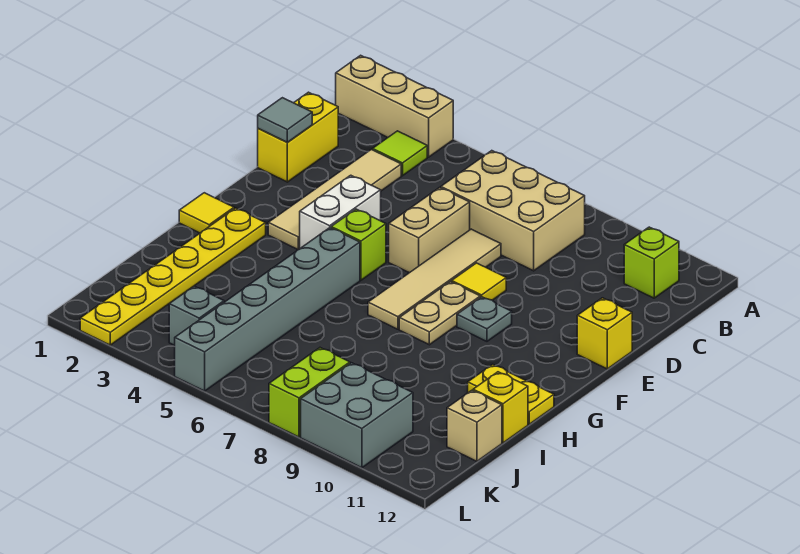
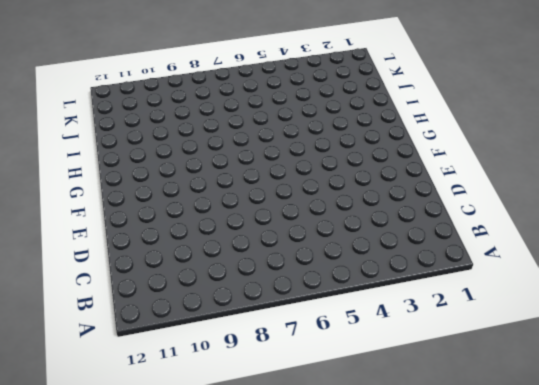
none -> tan brick A1:A3 level 1
none -> lime tile B3 level 1
none -> tan brick B6:C8 level 1

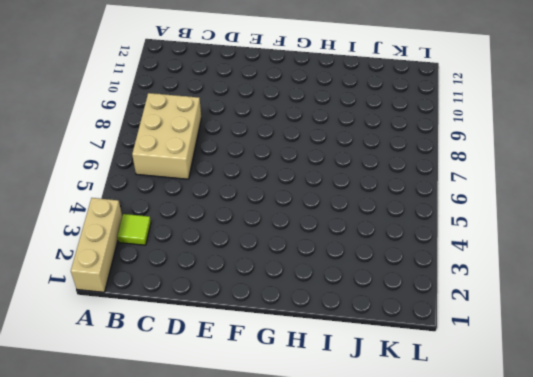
none -> lime brick B11 level 1
none -> yellow brick C1:D1 level 1
none -> tan tile C3:F3 level 1

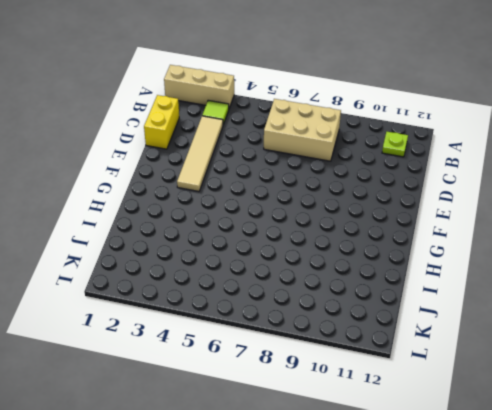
lime plate B11 level 1 -> lime brick B11 level 1
none -> tan brick D6:E6 level 1
none -> tan tile D7:G7 level 1
none -> white brick E4:F4 level 1

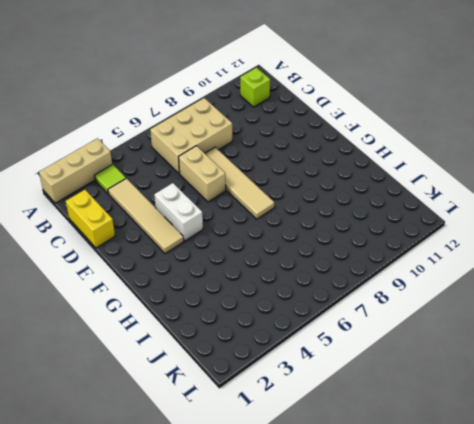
none -> yellow tile E8 level 1
none -> yellow brick E12 level 1
none -> lime brick F5 level 1

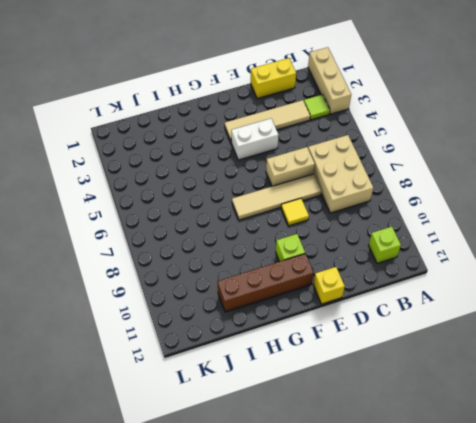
lime brick F10 level 1 -> lime brick F5 level 1
brown brick F11:I11 level 1 -> yellow plate H11:H12 level 1
none -> tan plate F8:G8 level 1
none -> grey plate F9 level 1
none -> yellow tile G1 level 1

